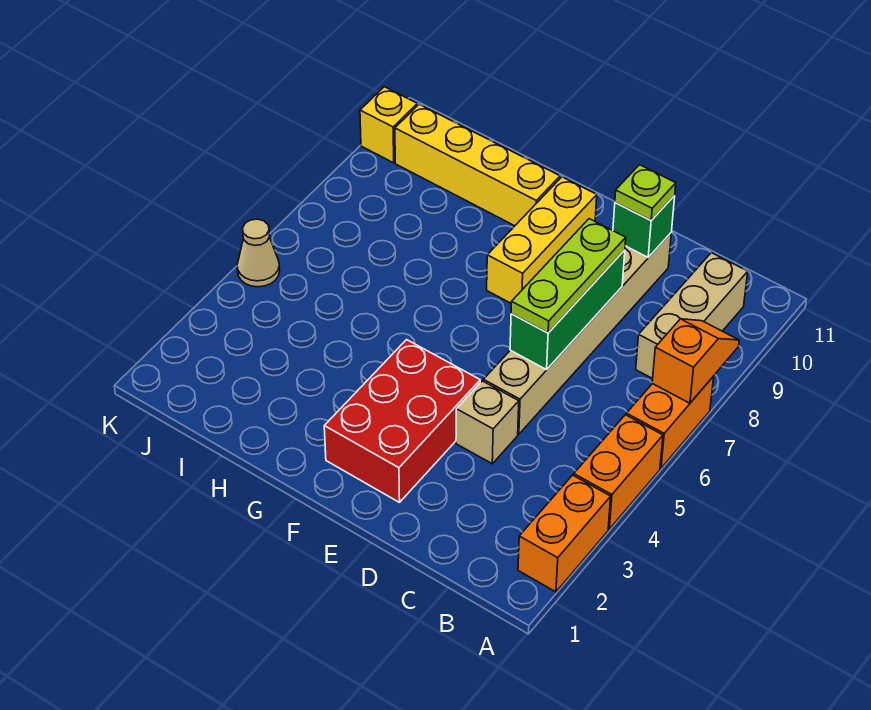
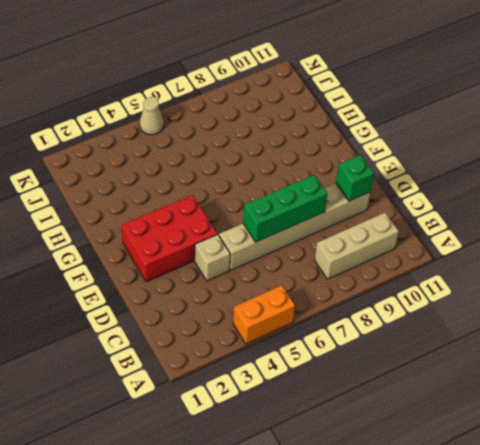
none -> orange brick A2:A3 level 1
none -> orange brick A6:A7 level 1
none -> yellow brick F8:F10 level 1

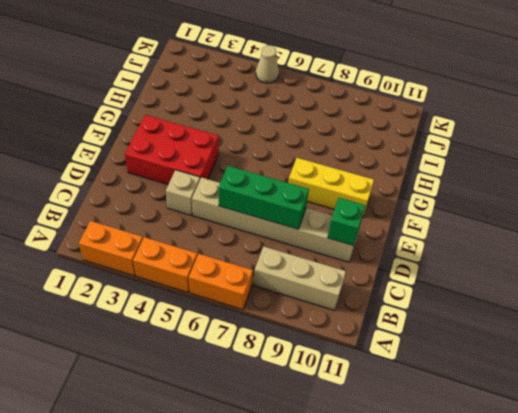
none -> yellow brick G10:J10 level 1
none -> yellow brick K10 level 1
none -> orange slope A7:A8 level 2 top 7

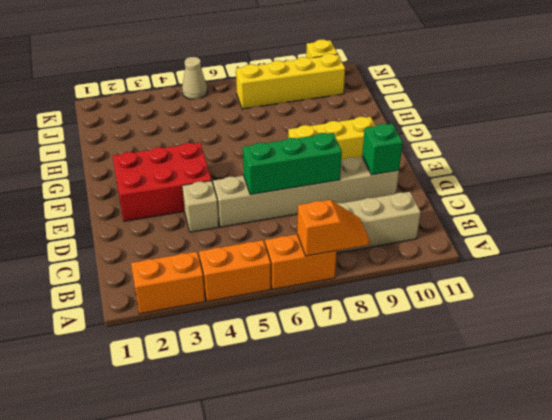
yellow brick J7:J10 level 1 -> yellow brick G10:J10 level 1
none -> lime plate D6:D8 level 3
none -> lime plate D10 level 3

